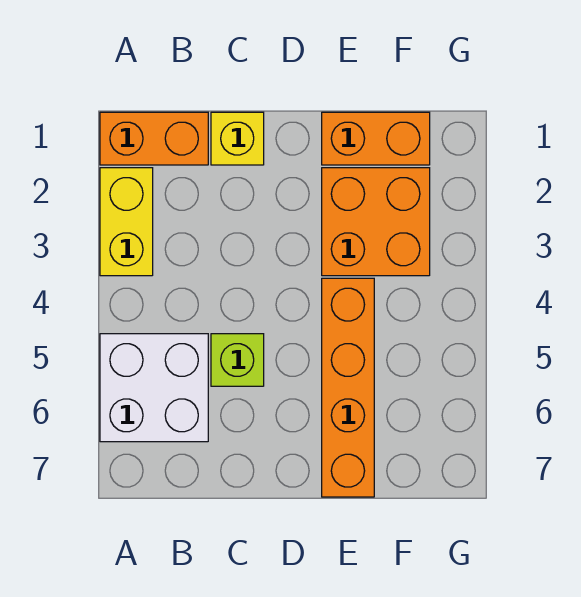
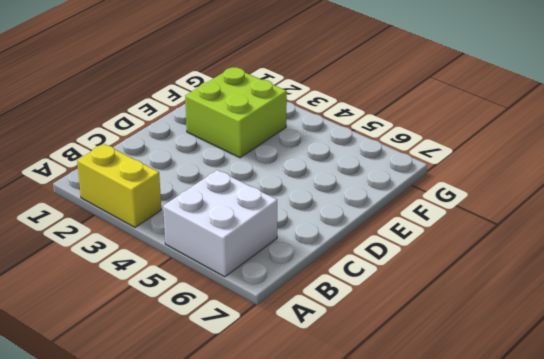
lime brick E2:F3 level 1 -> orange brick E2:F3 level 1
none -> orange brick A1:B1 level 1
none -> yellow brick C1 level 1

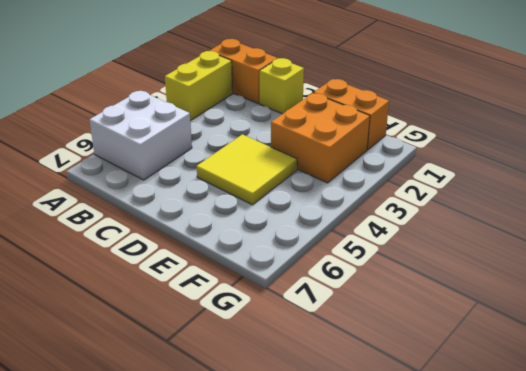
yellow tile D4:E5 level 1 -> orange brick E4:E7 level 1
none -> lime brick C5 level 1

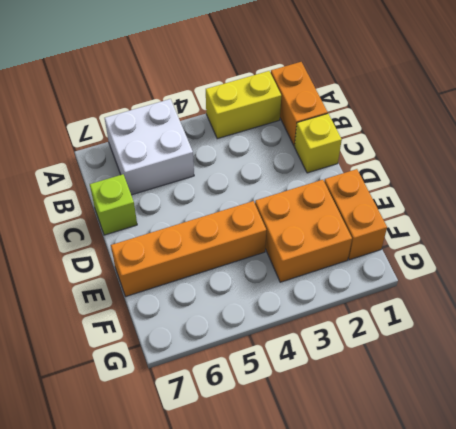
lime brick C7 level 1 -> lime brick C5 level 1

